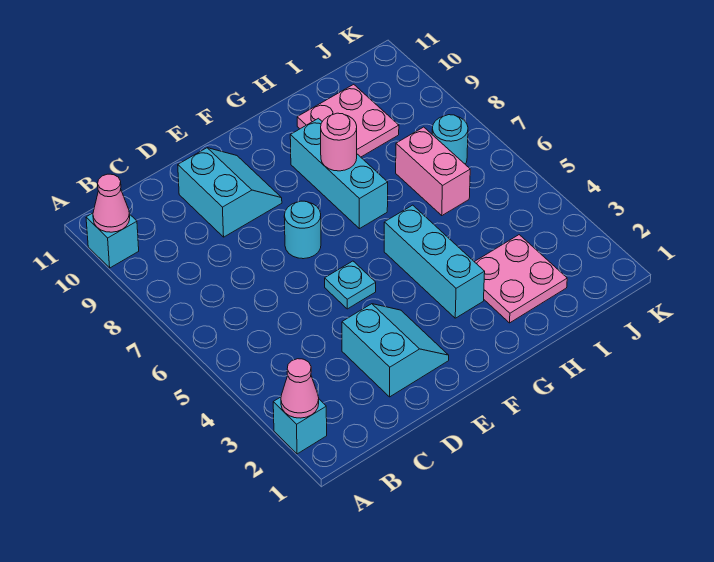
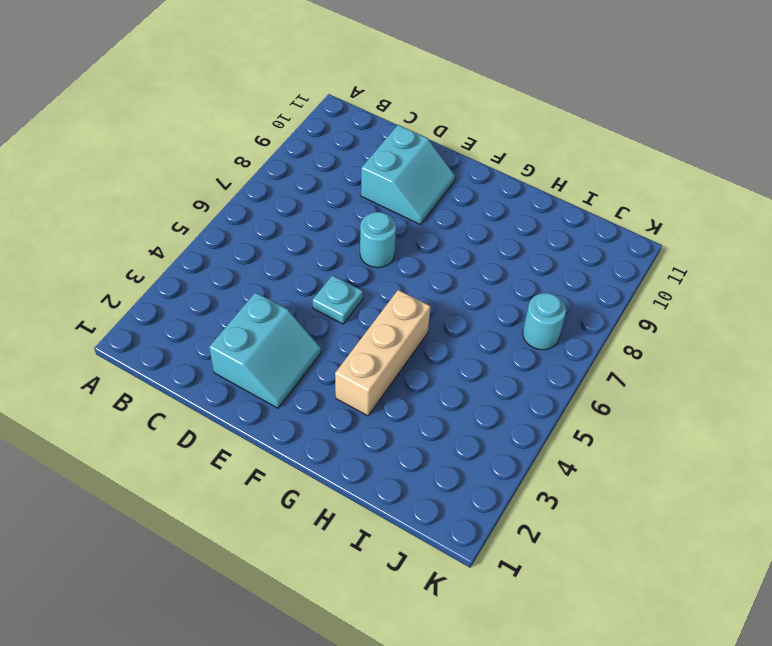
tan brick G3:G5 level 1 -> cyan brick G3:G5 level 1
none -> cyan brick A2 level 1
none -> cyan brick A10 level 1
none -> cyan brick G7:G9 level 1

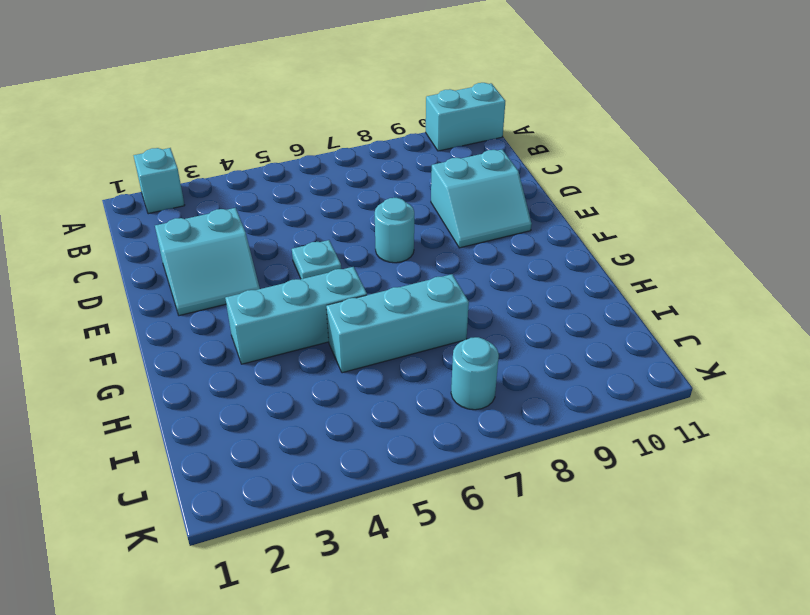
cyan brick A10:A11 level 1 -> cyan brick A10 level 1
cyan brick H5:H7 level 1 -> cyan brick G7:G9 level 1
none -> pink plate H2:I3 level 1
none -> pink plate H9:I10 level 1
none -> pink brick I6:I7 level 1

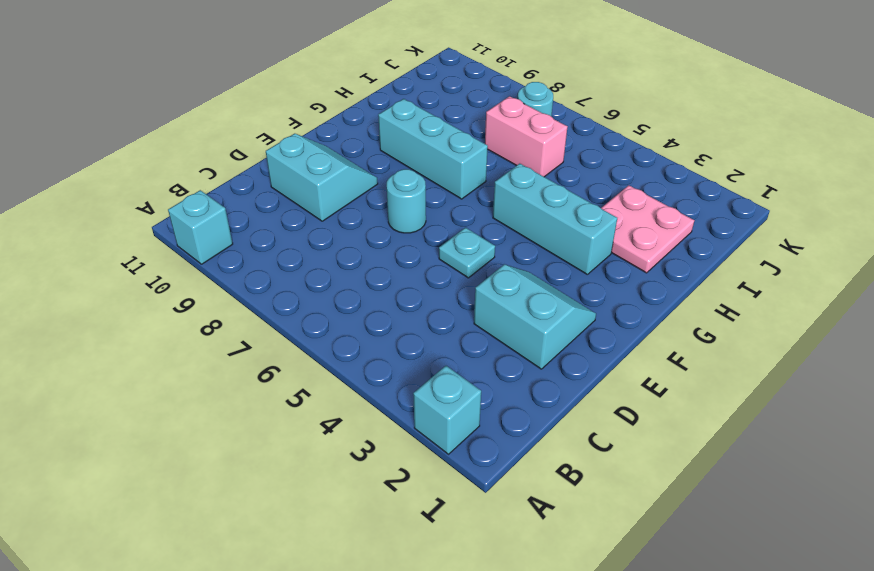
none -> pink plate H9:I10 level 1
none -> pink cone A2 level 2
none -> pink cone A10 level 2

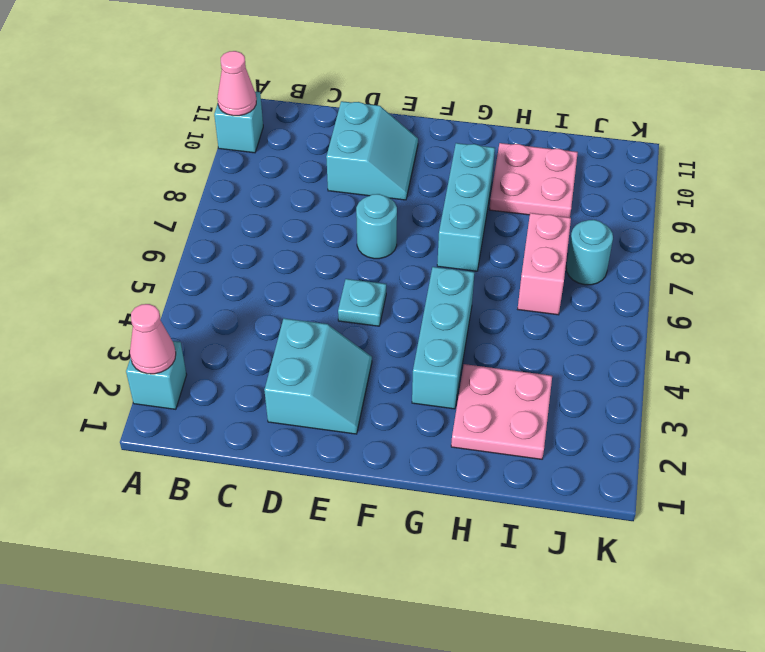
none -> pink round brick G8 level 2

